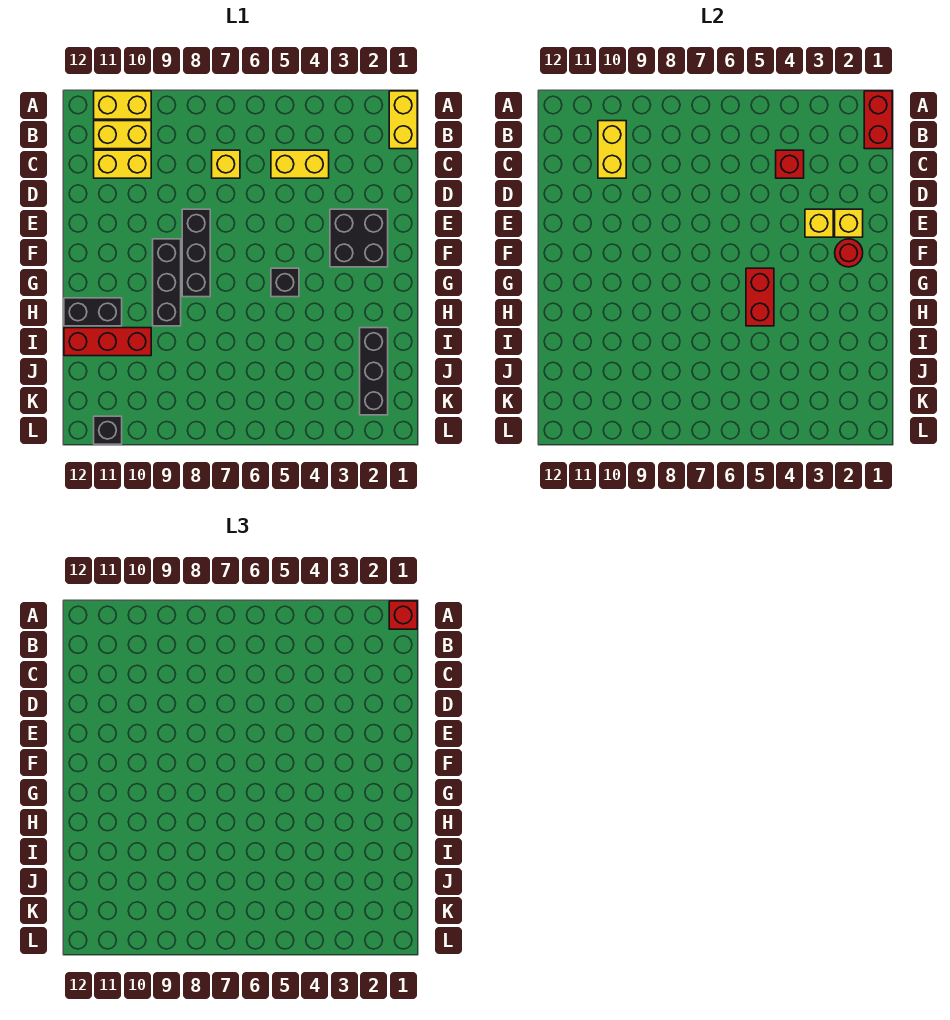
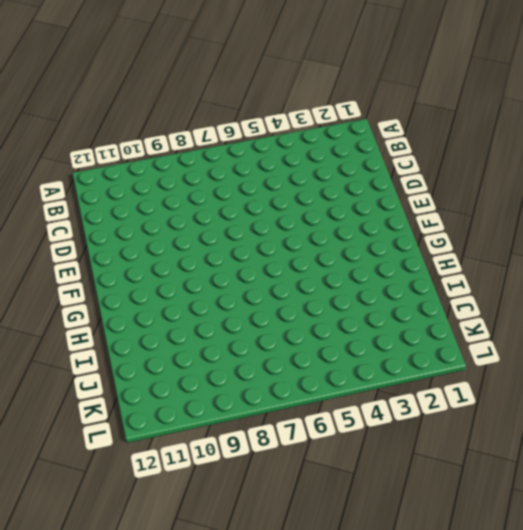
none -> yellow brick A1:B1 level 1
none -> yellow brick A10:A11 level 1
none -> yellow brick B10:B11 level 1

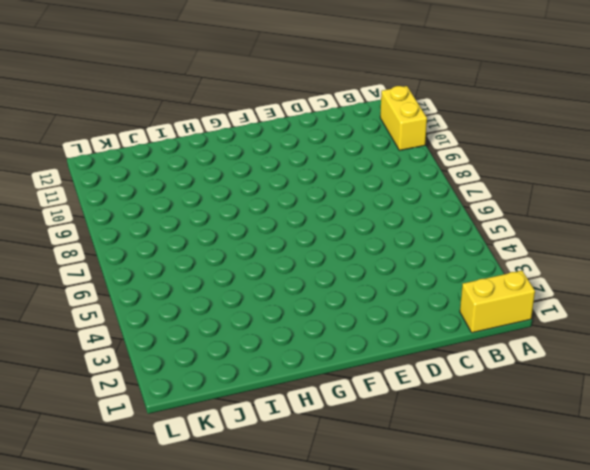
none -> yellow brick B10:B11 level 1
none -> yellow brick C4:C5 level 1
none -> yellow brick C7 level 1

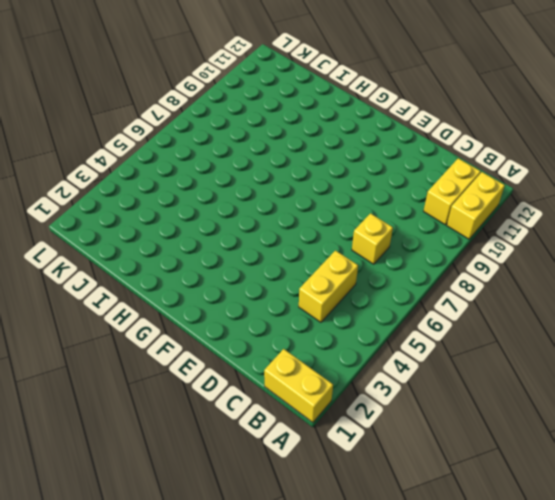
none -> yellow brick C10:C11 level 1
none -> black brick E2:F3 level 1
none -> black brick E8:G8 level 1

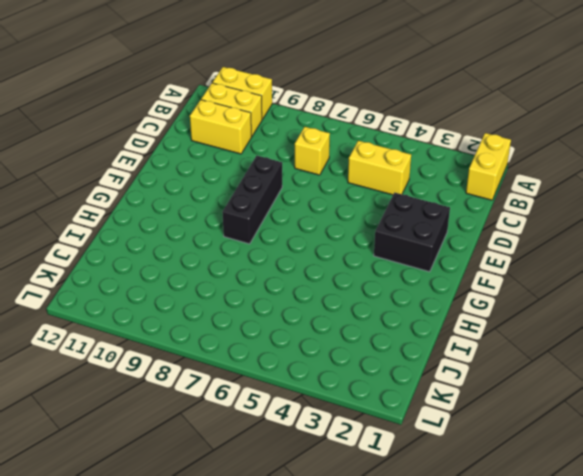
none -> black brick F9:H9 level 1
none -> black brick G5 level 1
none -> black brick H11:H12 level 1

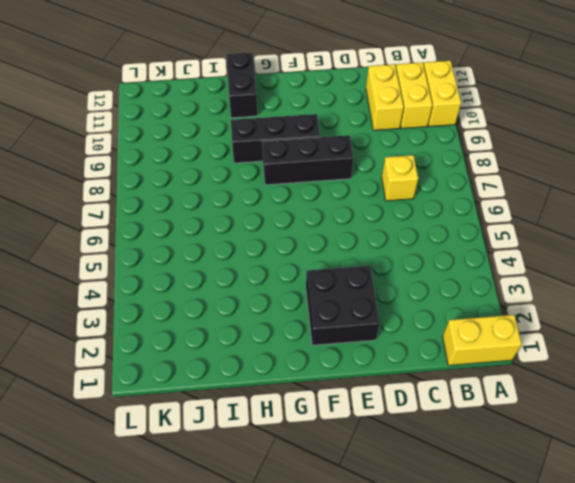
none -> yellow brick C4:C5 level 1
none -> black brick G5 level 1
none -> black brick I2:K2 level 1

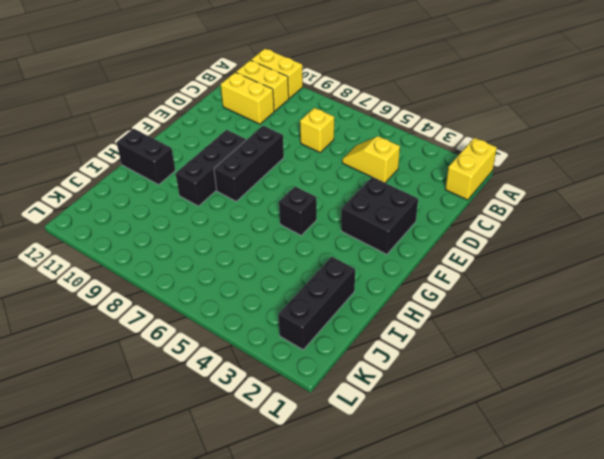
yellow slope C4:C5 level 1 top 4 -> yellow brick C4:C5 level 1
none -> red brick I10:I12 level 1
none -> black brick L11 level 1
none -> red brick A1:B1 level 2

